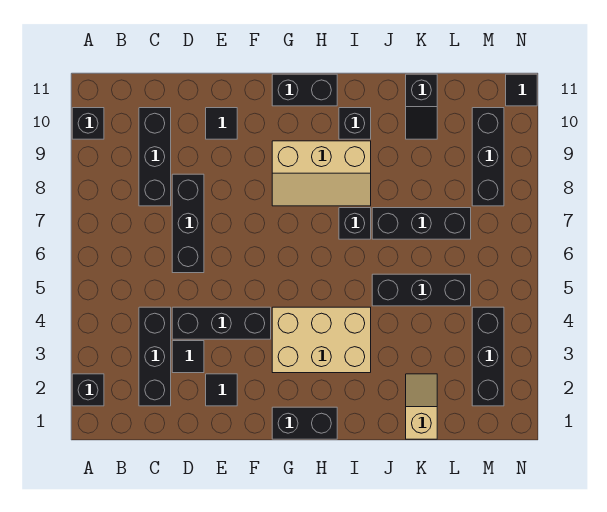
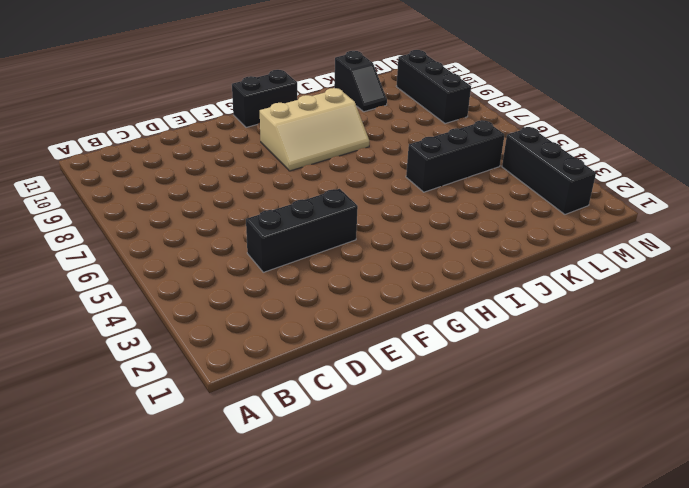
none -> black brick A2 level 1
none -> black brick A10 level 1
none -> black brick C2:C4 level 1

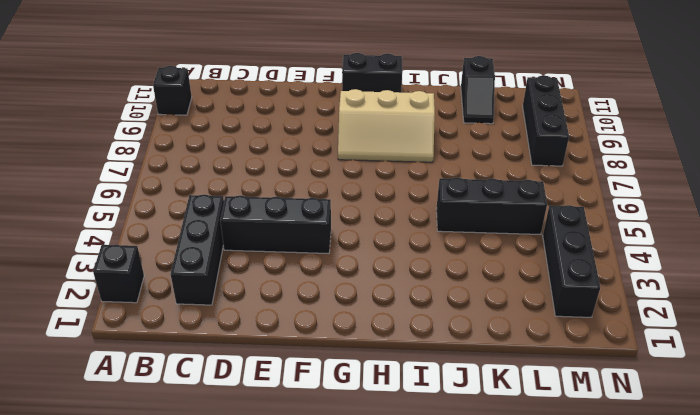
none -> black brick C8:C10 level 1
none -> black tile D3 level 1
none -> black brick D6:D8 level 1

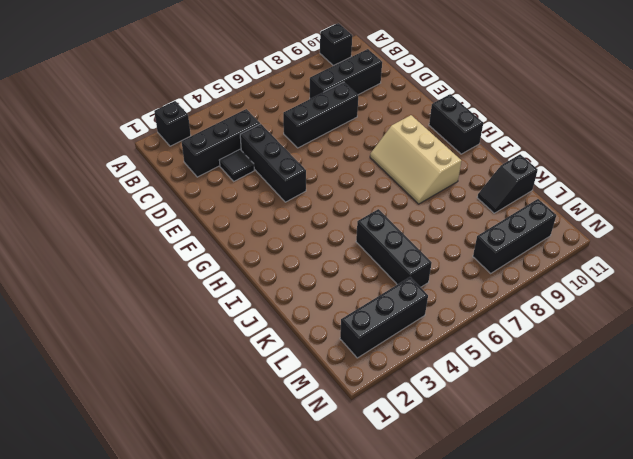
none -> black tile E2 level 1
none -> black tile E10 level 1
none -> black brick G1:H1 level 1

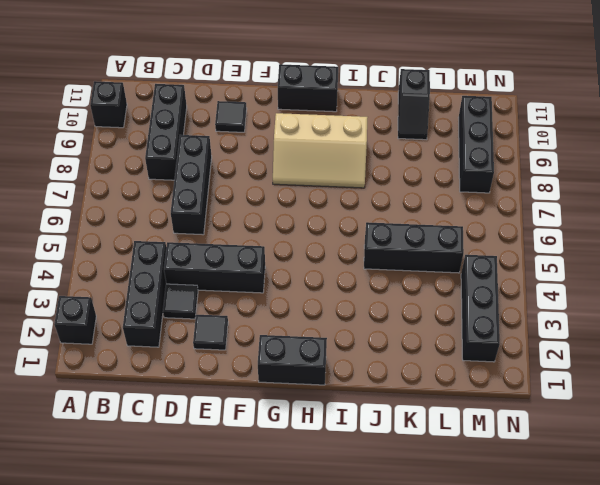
none -> tan brick G3:I4 level 1
none -> black brick I7 level 1
none -> black brick I10 level 1

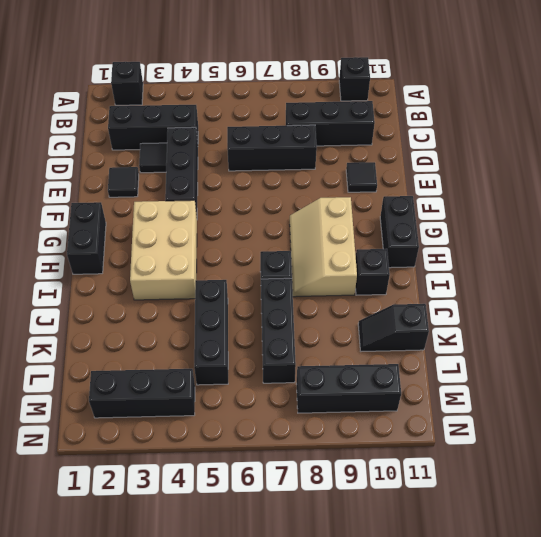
none -> tan slope K1:K2 level 1 top 1
none -> black tile N11 level 1

